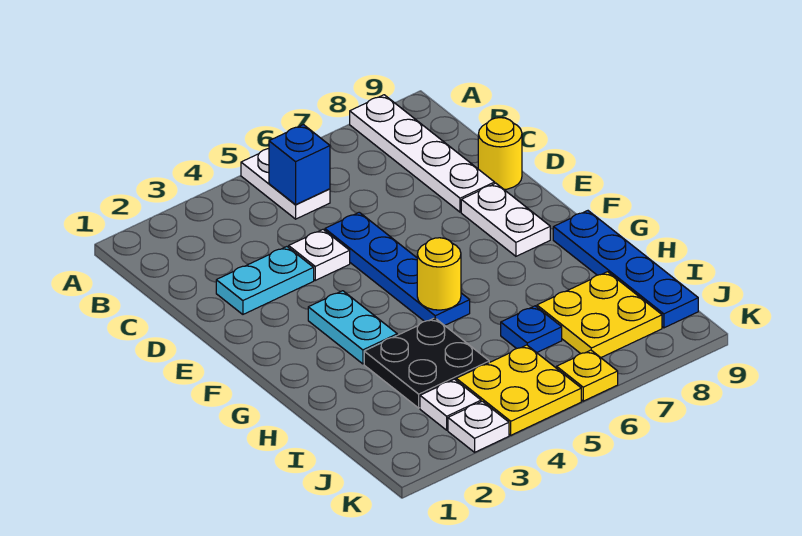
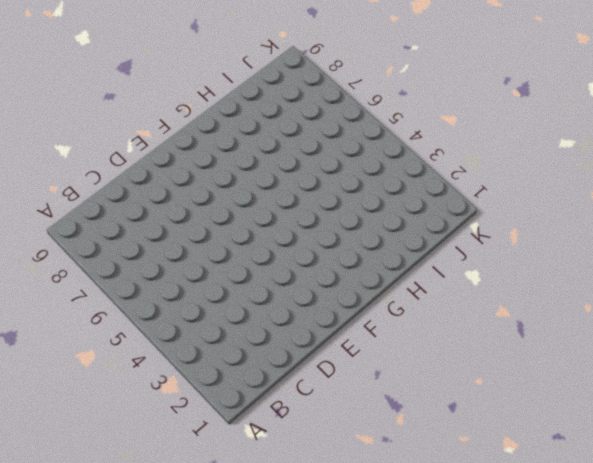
none -> white plate A5:B5 level 1
none -> white plate A8:D8 level 1
none -> cyan plate D2:D3 level 1

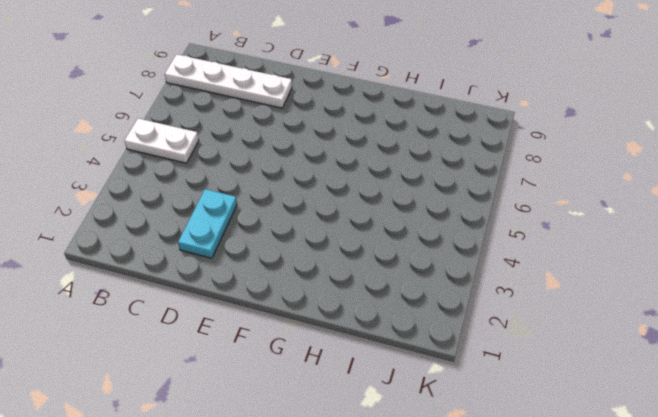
none -> white plate D4 level 1
none -> blue plate D5:G5 level 1
none -> yellow round brick D9 level 1

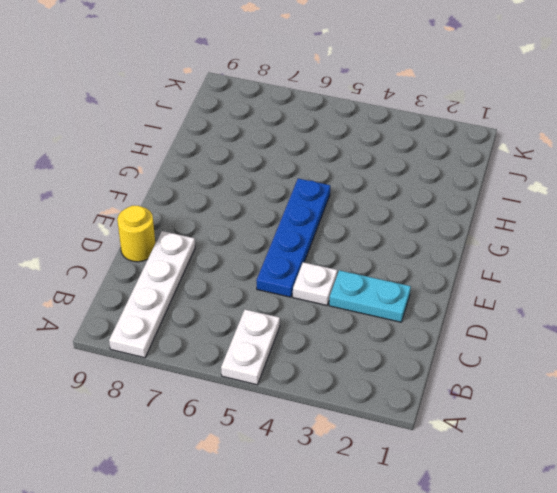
none -> white plate E8:F8 level 1
none -> cyan plate F3:G3 level 1
none -> blue plate G9:J9 level 1

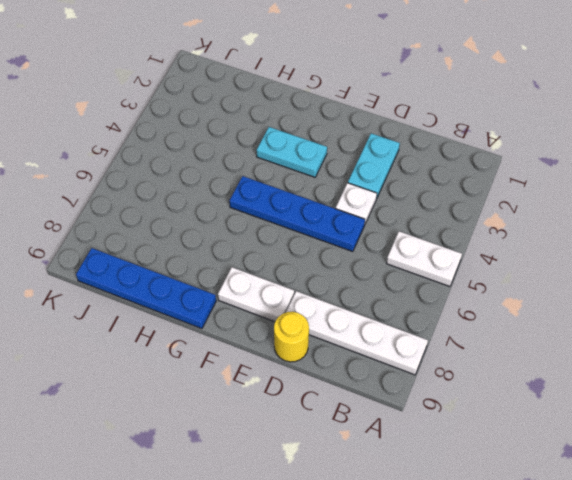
none -> black plate H3:I4 level 1
none -> blue plate I6 level 1
none -> yellow plate I7:J8 level 1

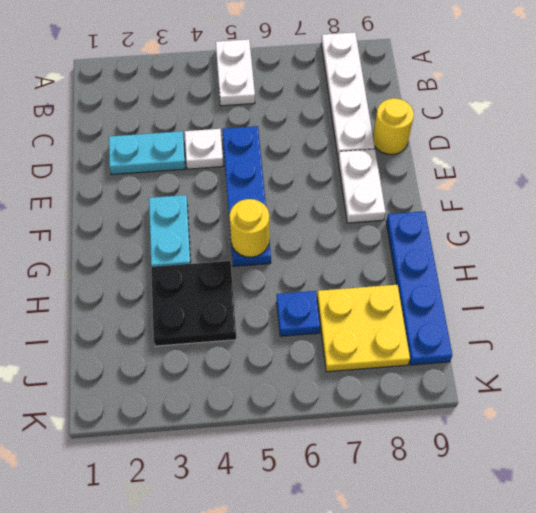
none -> white plate J3 level 1
none -> yellow plate J4:K5 level 1
none -> white plate K3 level 1

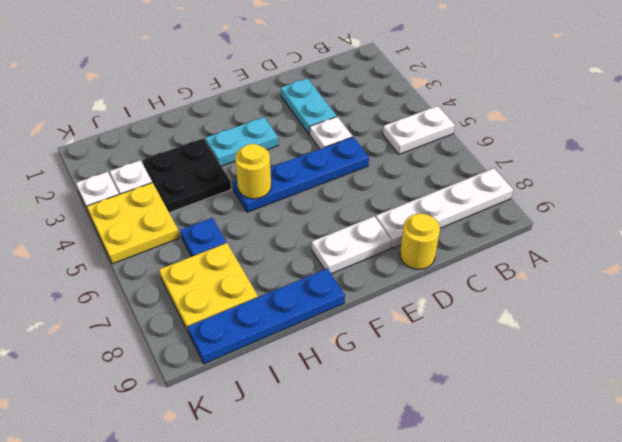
none -> yellow plate K6 level 1
none -> blue brick B5 level 2

